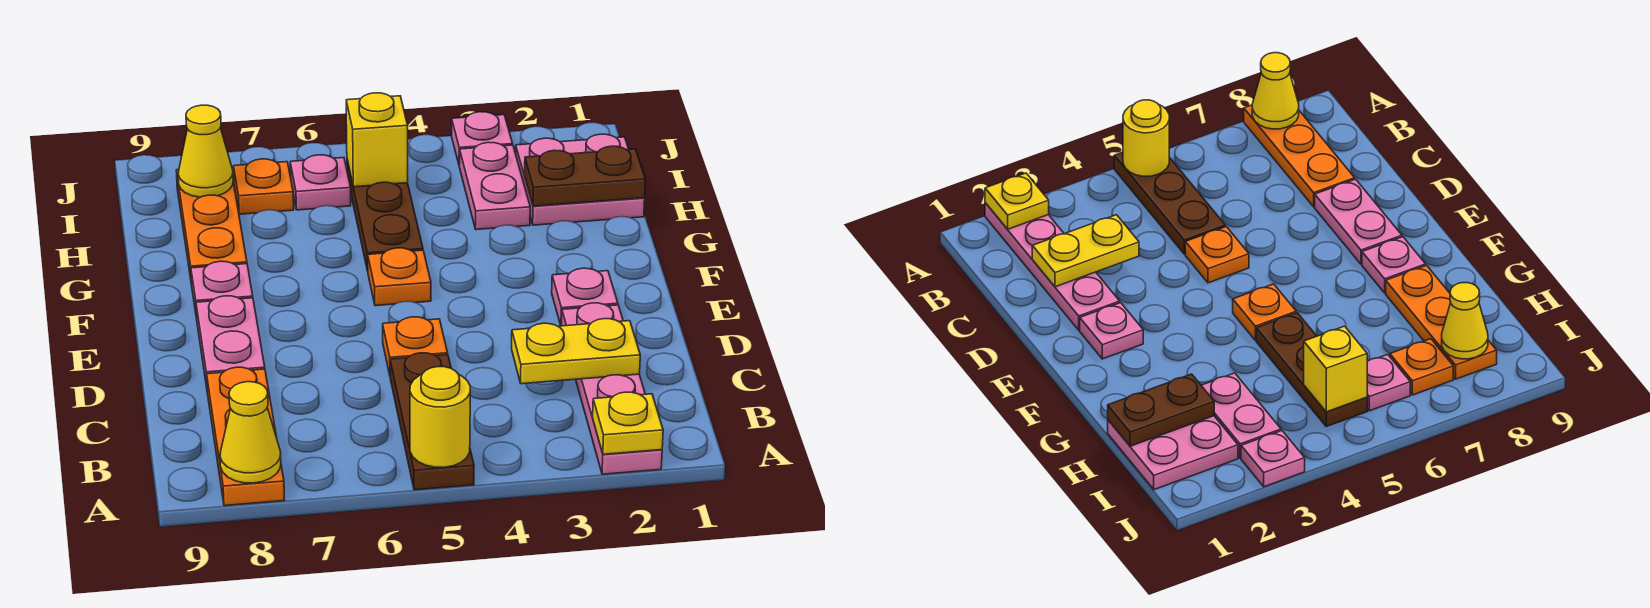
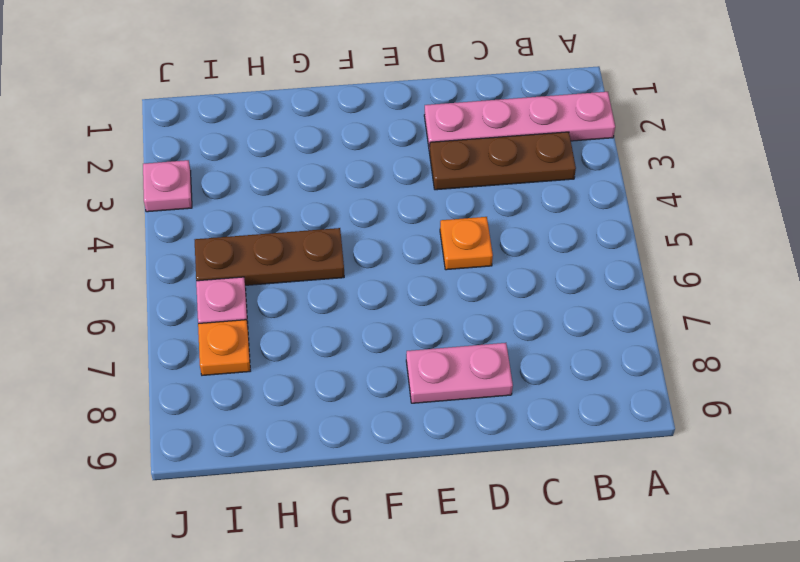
brown plate B3:D3 level 1 -> brown plate A5:C5 level 1
none -> orange plate A8:C8 level 1
none -> pink plate E2 level 1
none -> orange plate F5 level 1

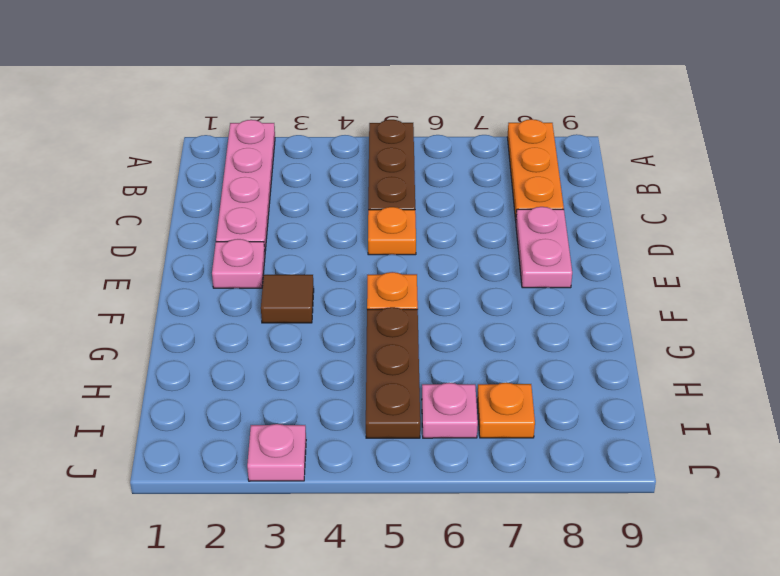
brown tile F3 level 1 -> none
none -> pink plate F8 level 1
none -> orange plate G8:I8 level 1
none -> pink plate H1:I2 level 1

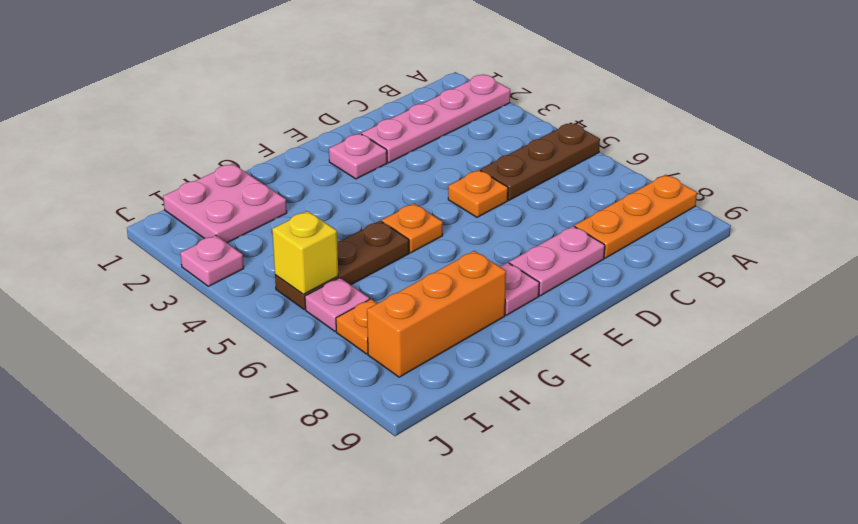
orange brick G8:I8 level 1 -> orange plate G8:I8 level 1
none -> pink plate H3:I3 level 1
none -> yellow plate A2 level 2
none -> yellow round brick A5 level 2

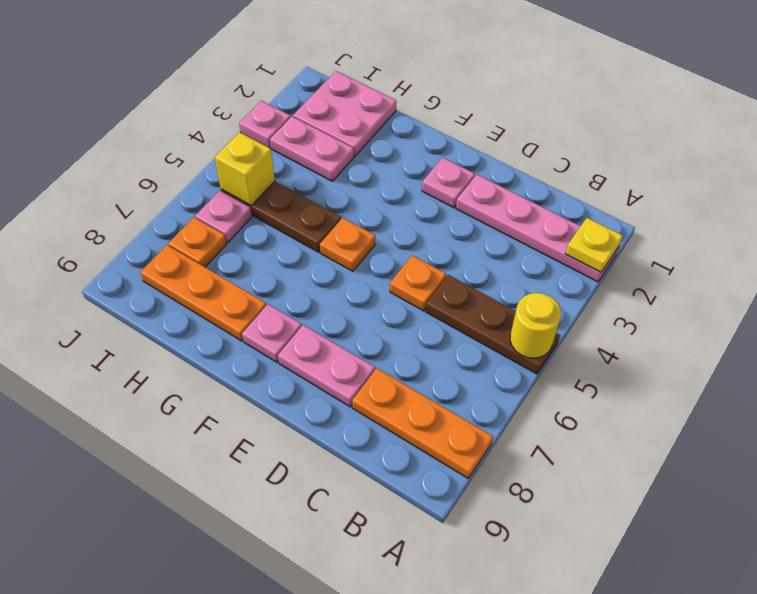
none -> yellow cone A8 level 2
none -> yellow plate C2:C3 level 2
none -> brown plate H1:H2 level 2

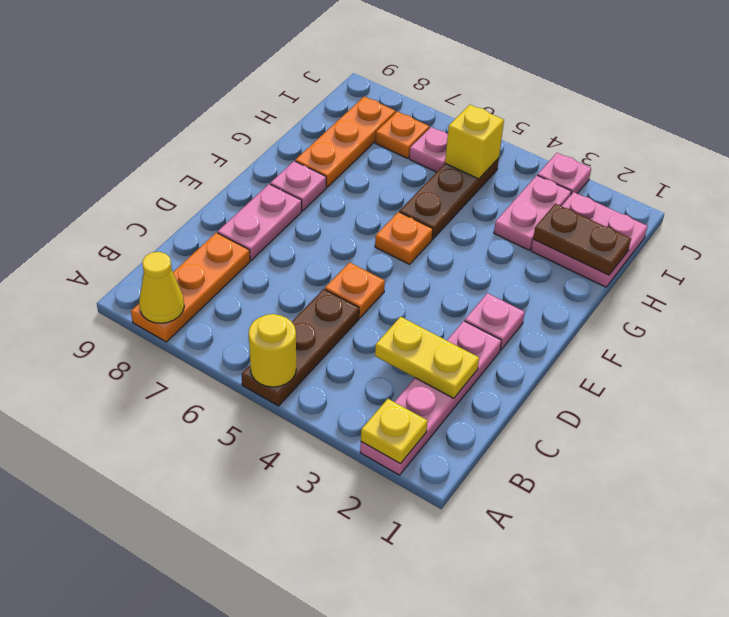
none -> yellow cone I8 level 2

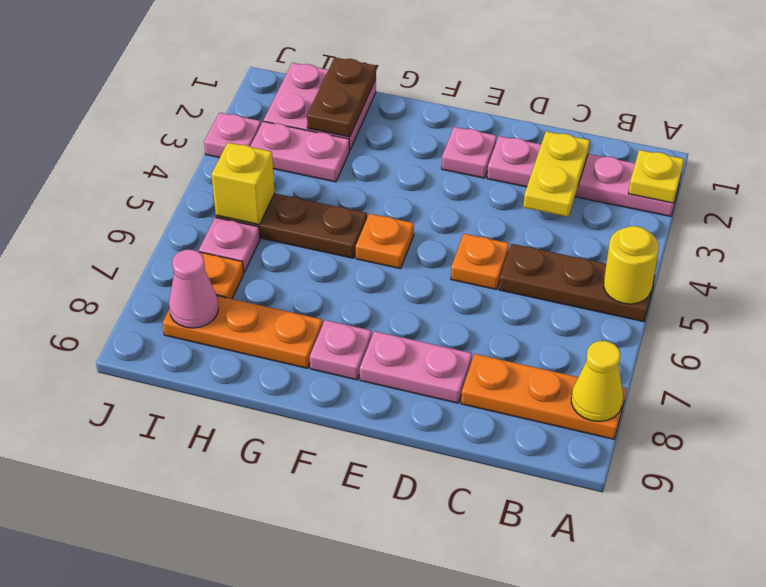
pink cone I8 level 2 -> yellow cone I8 level 2

